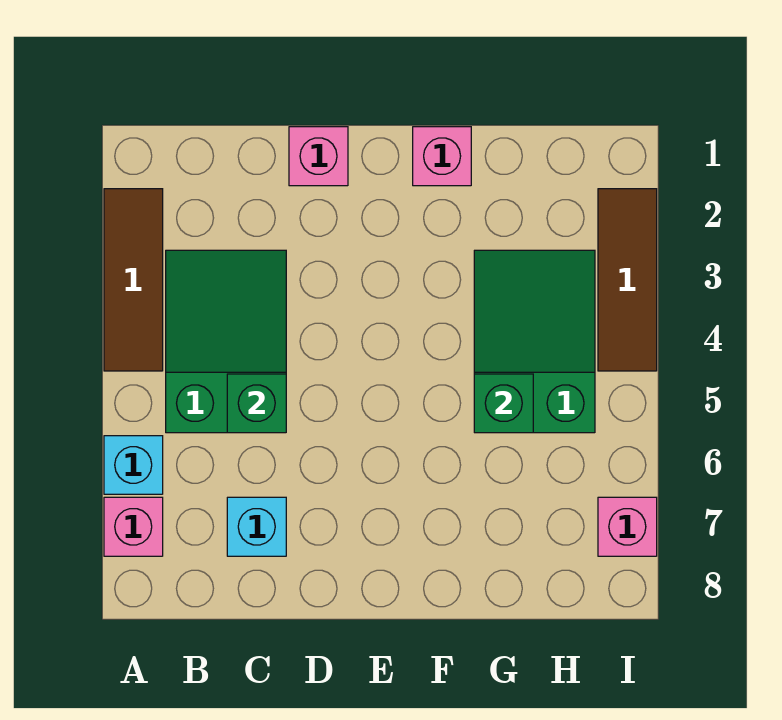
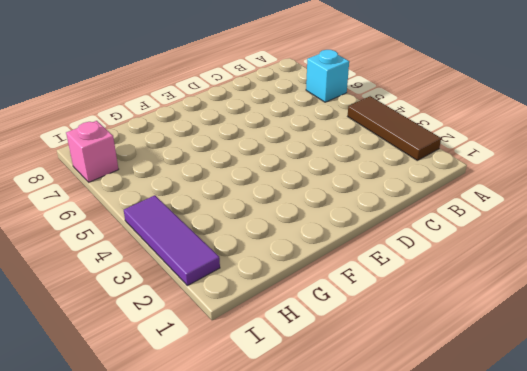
purple tile I2:I4 level 1 -> brown tile I2:I4 level 1
none -> pink brick A7 level 1
none -> green slope B3:C5 level 1 top 5
none -> cyan brick C7 level 1

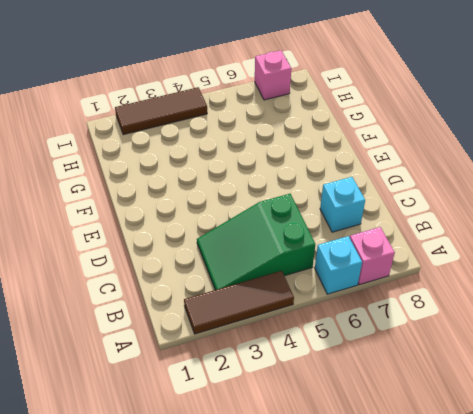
none -> pink brick D1 level 1
none -> pink brick F1 level 1
none -> green slope G3:H5 level 1 top 5

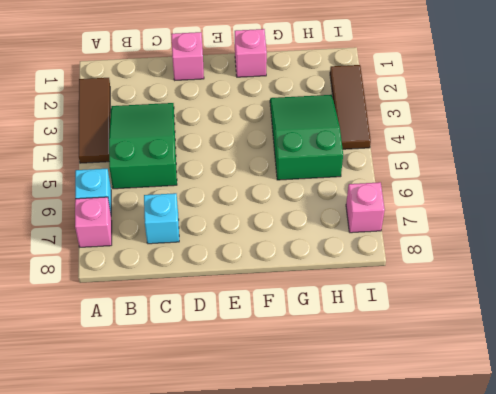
none -> green brick C5 level 2
none -> green brick G5 level 2

